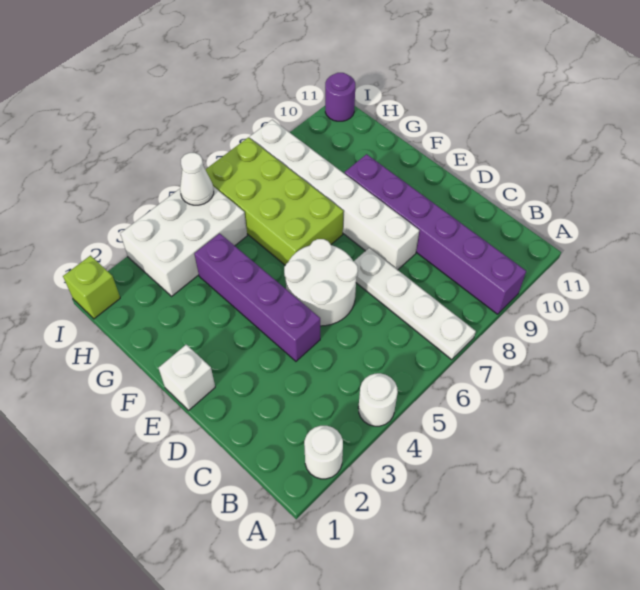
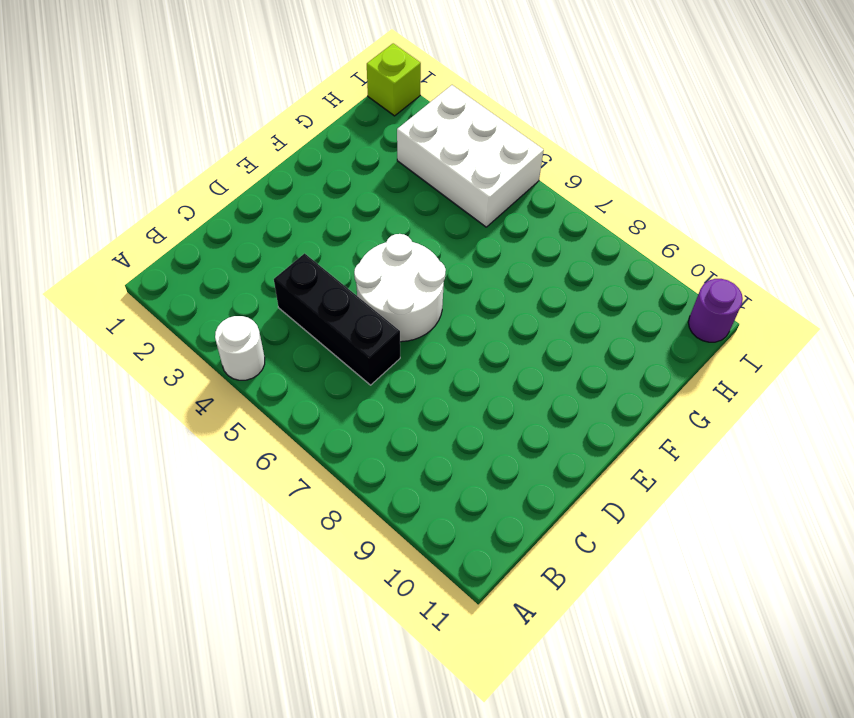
black brick C4:C6 level 1 -> none
none -> white round brick A2 level 1
none -> white plate A7:D7 level 1
none -> purple brick A9:F9 level 1

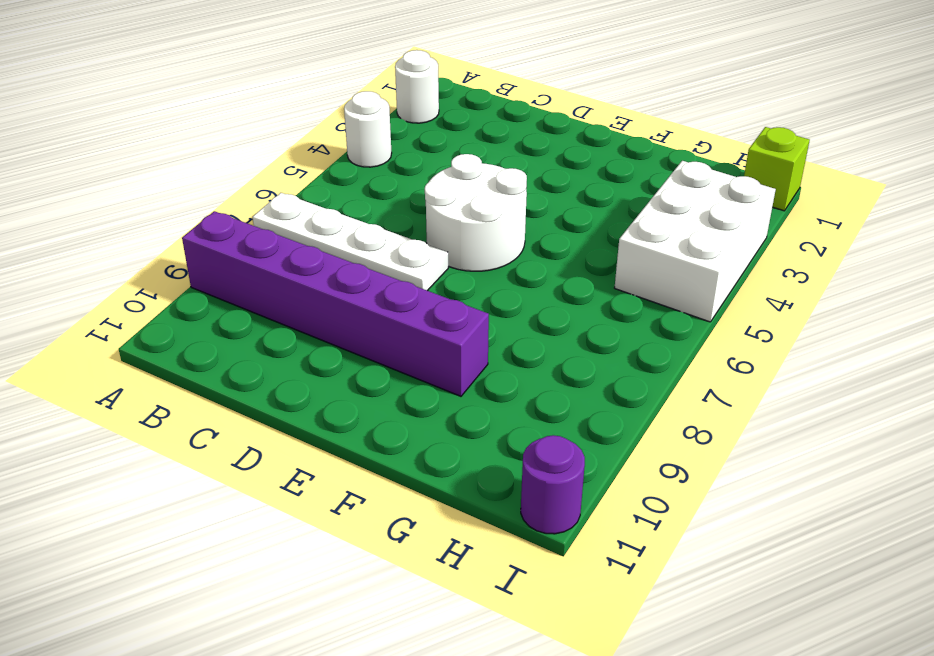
none -> purple brick D4:G4 level 1
none -> white brick D8:I8 level 1
none -> white brick E1 level 1

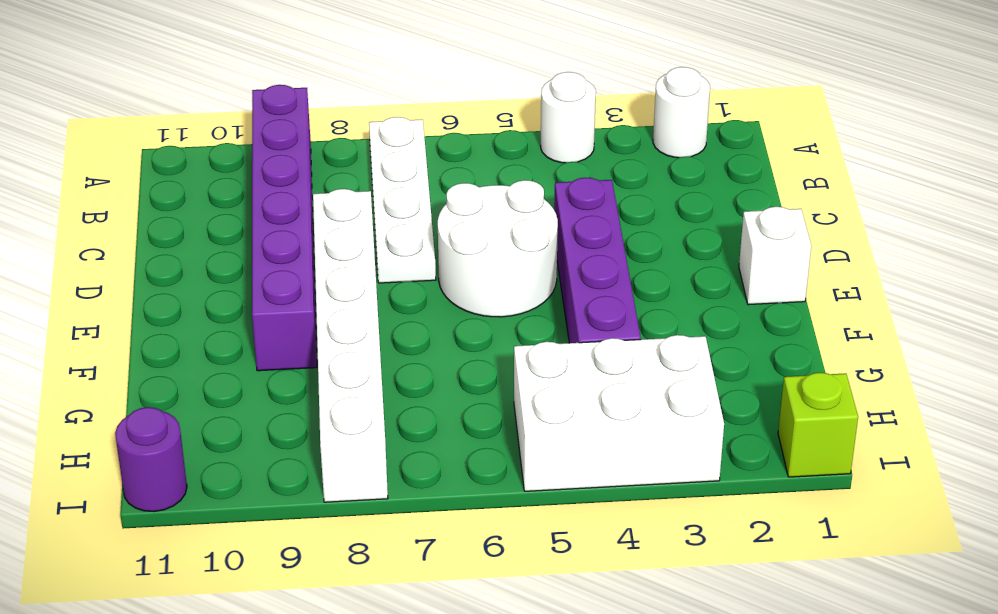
none -> lime brick F6:I7 level 1
none -> white cone I5 level 2

